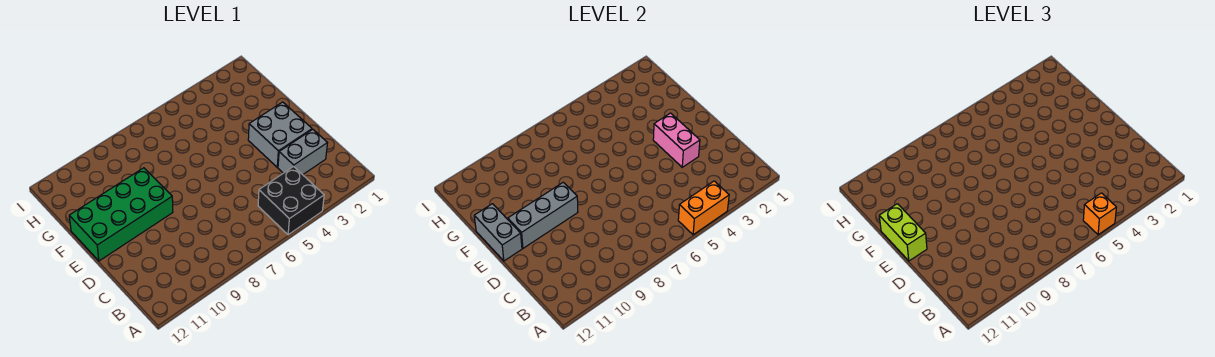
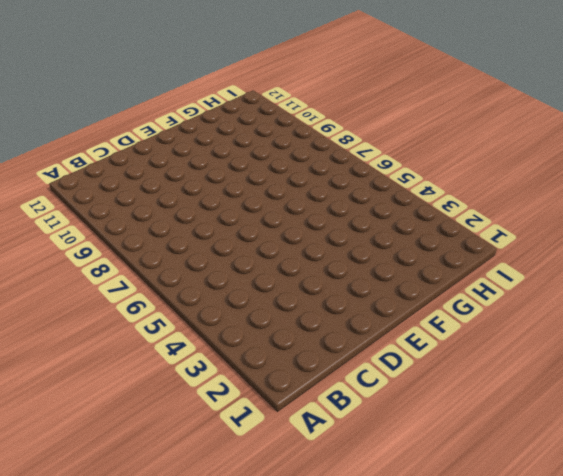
none -> black brick A4:B5 level 1
none -> grey brick C2:C3 level 1

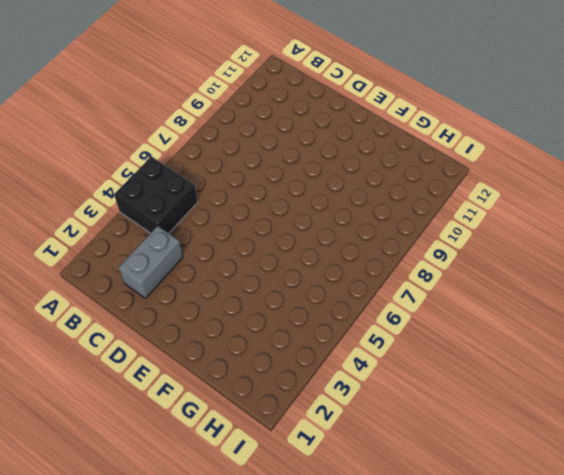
none -> grey brick D2:E3 level 1
none -> green brick E9:F12 level 1

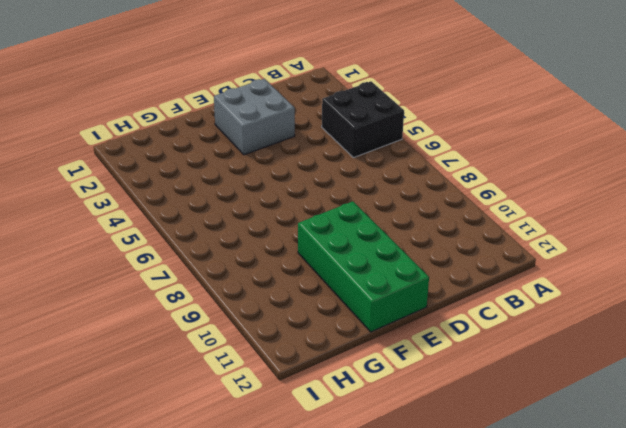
none -> grey brick C2:C3 level 1
none -> orange brick A4:A5 level 2

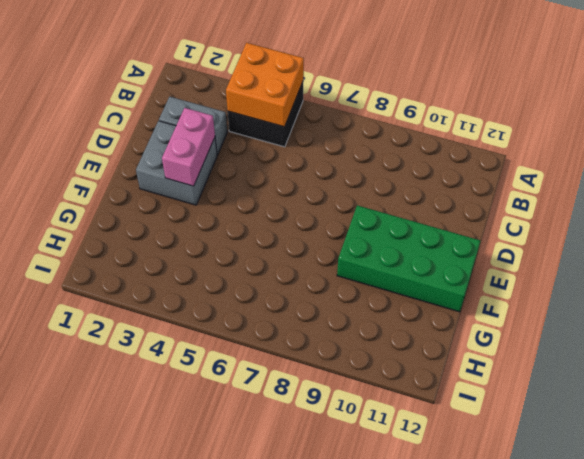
orange brick A4:B5 level 2 -> orange brick A4:A5 level 2
none -> grey brick E9:E11 level 2
none -> grey brick E12:F12 level 2

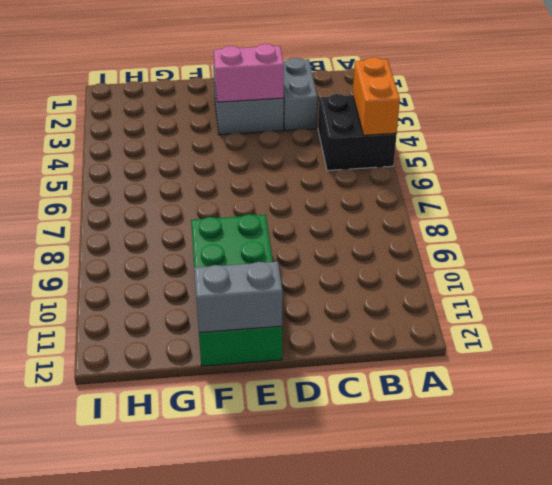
none -> grey brick E9:E11 level 2
none -> orange brick A5 level 3

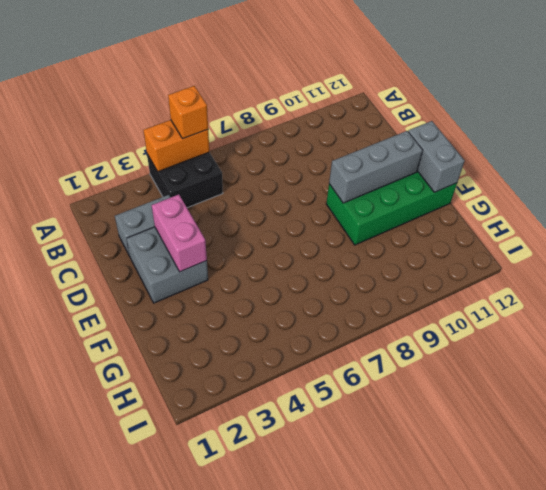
none -> lime brick E12:F12 level 3

